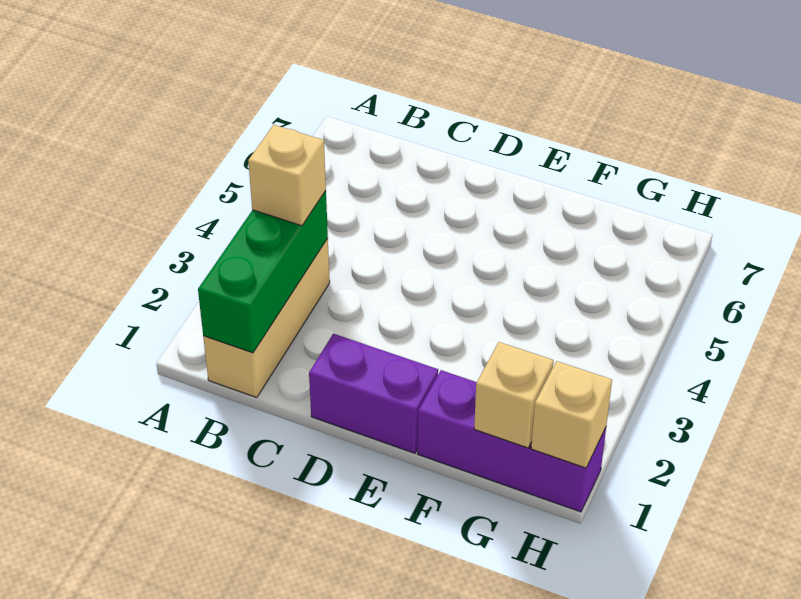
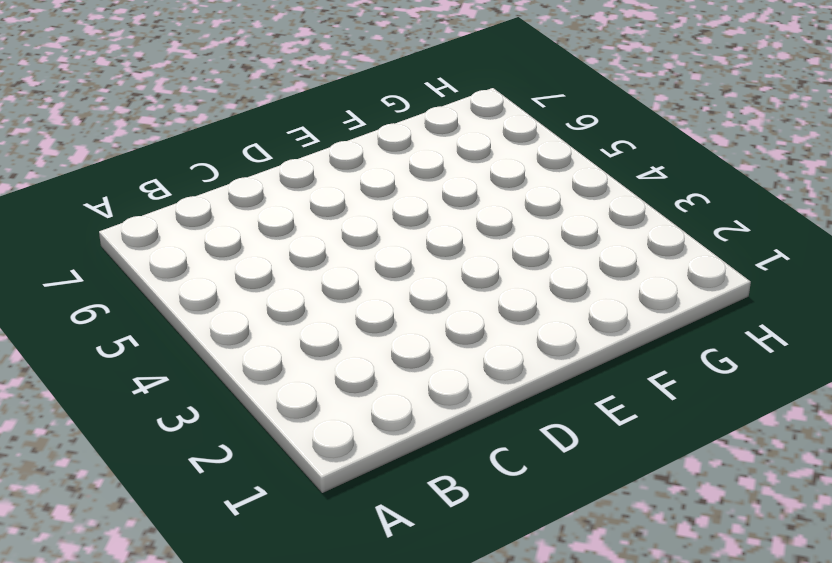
none -> tan brick B1:B3 level 1
none -> purple brick D1:E1 level 1

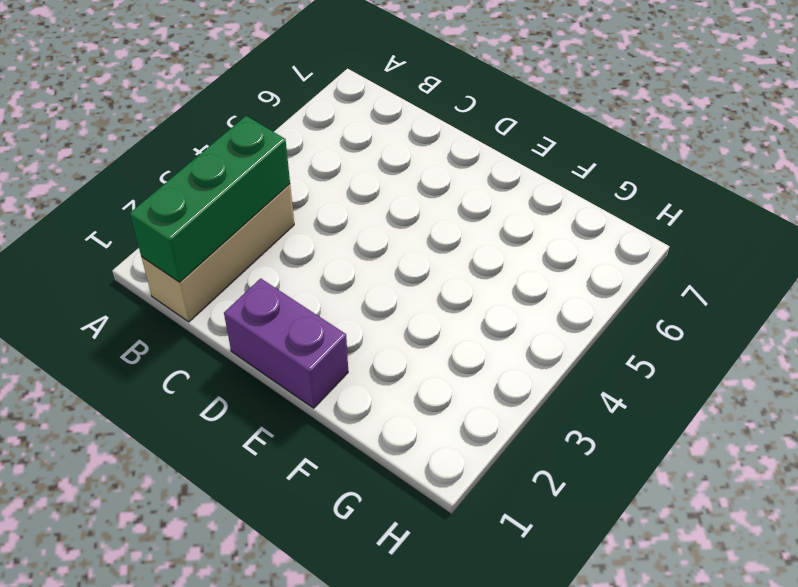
none -> purple brick F1:H1 level 1
none -> tan brick G1 level 2

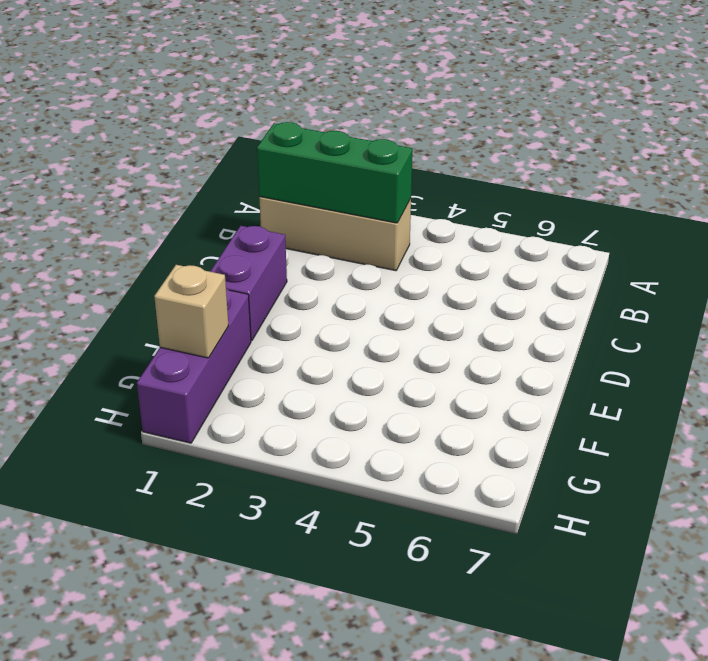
none -> tan brick H1 level 2
none -> tan brick B3 level 3

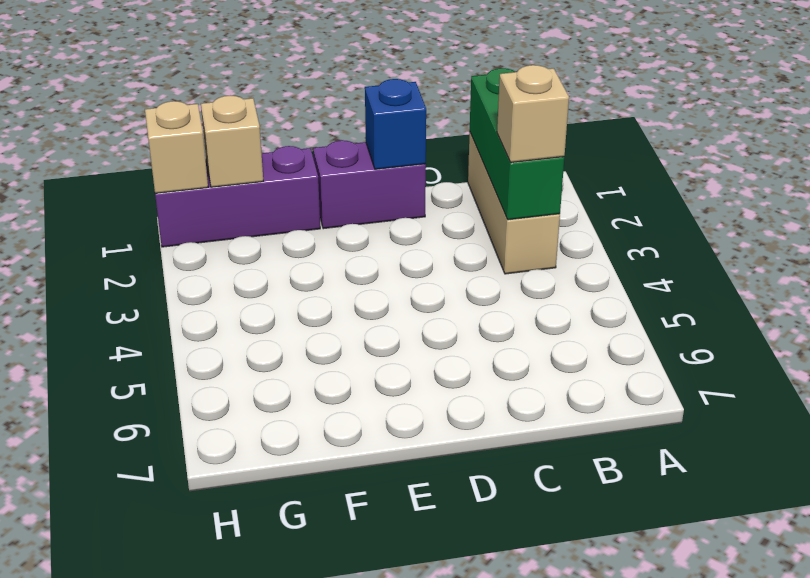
blue brick D1 level 2 -> none

